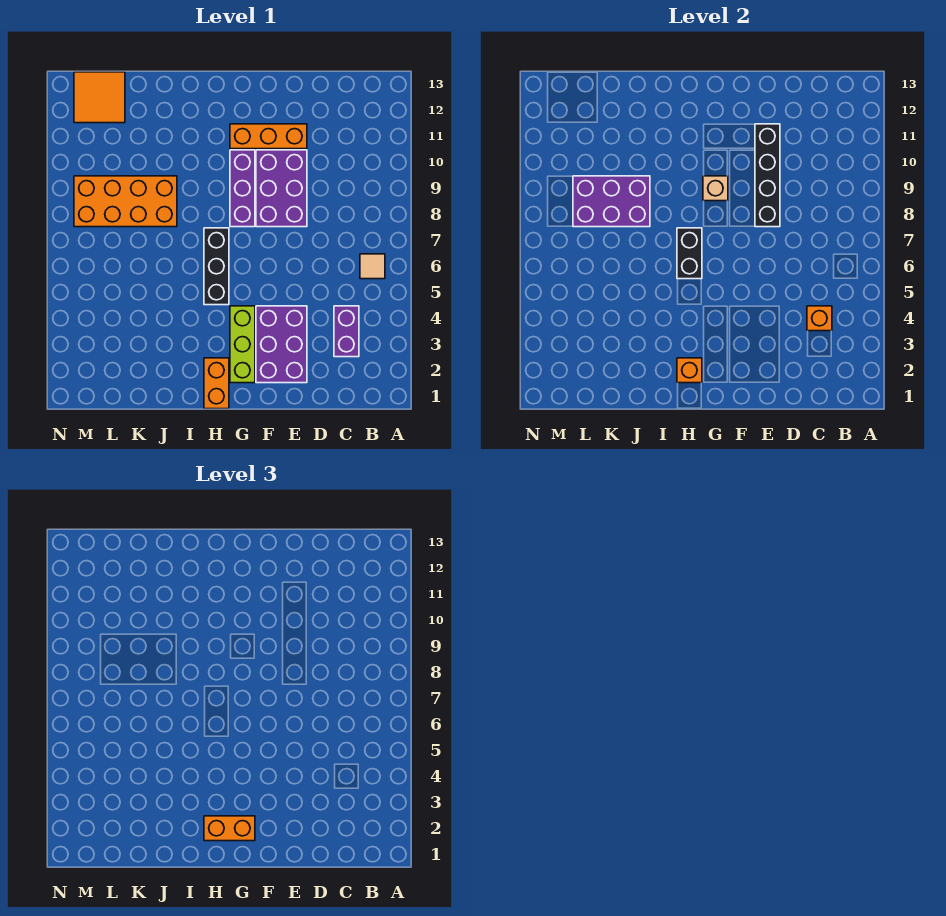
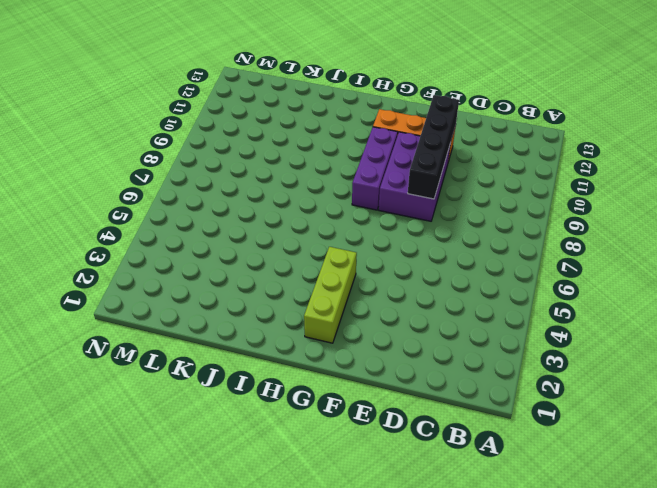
none -> tan tile B6 level 1
none -> purple brick C3:C4 level 1
none -> purple brick E2:F4 level 1

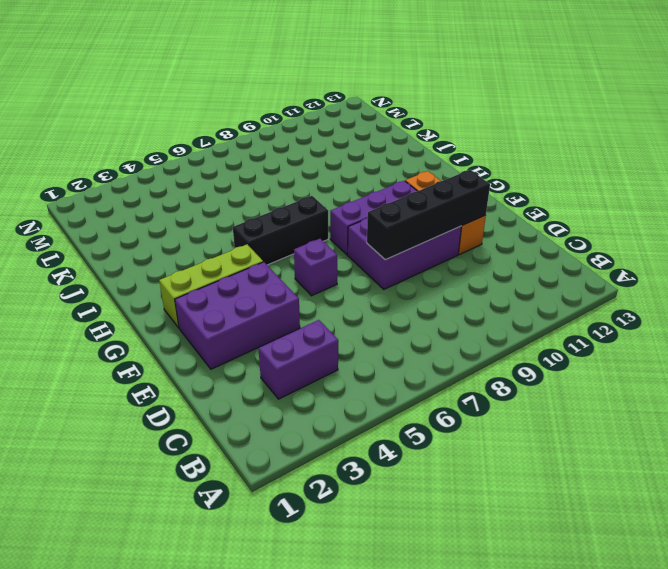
purple brick F6 level 1 -> none
none -> tan tile B6 level 1
none -> orange brick H1:H2 level 1
none -> orange brick J8:M9 level 1

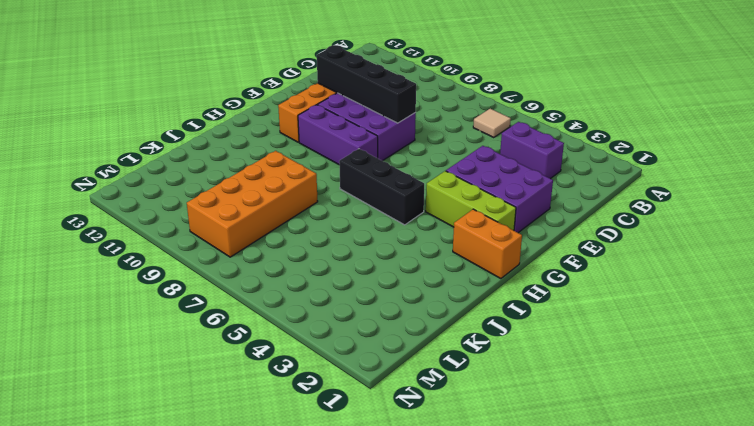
none -> orange tile L12:M13 level 1
none -> orange brick C4 level 2
none -> tan brick G9 level 2

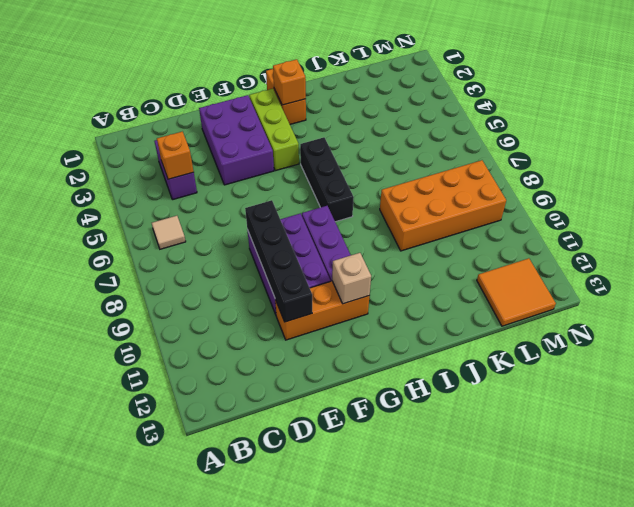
tan brick G11 level 2 -> tan brick G9 level 2
none -> black brick H6:H7 level 2
none -> purple brick J8:L9 level 2
none -> orange brick G2:H2 level 3

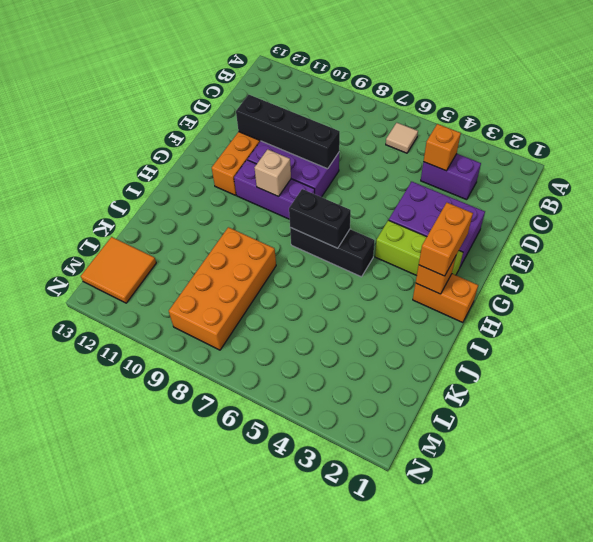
none -> purple brick J8:L9 level 2

